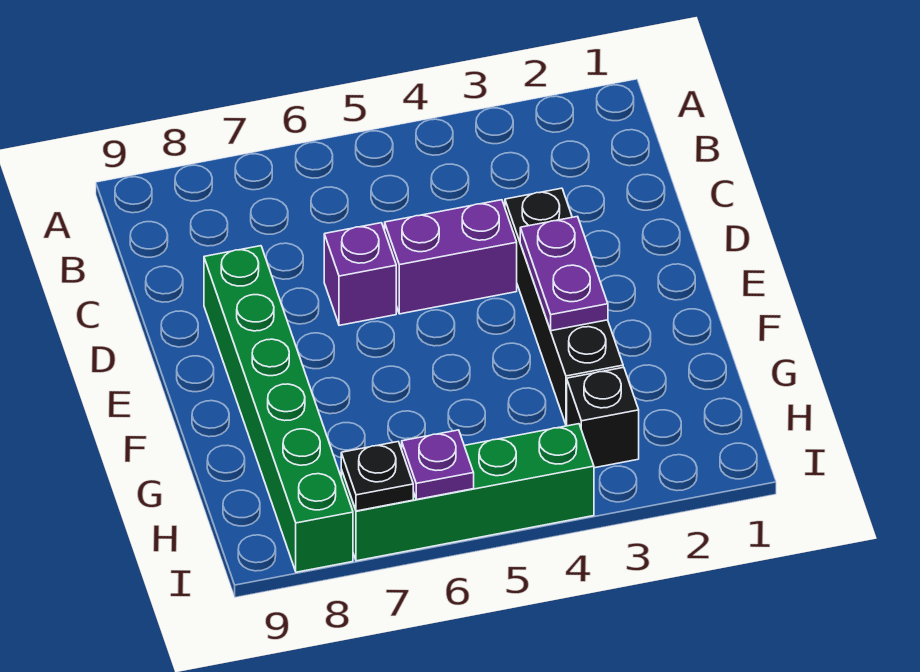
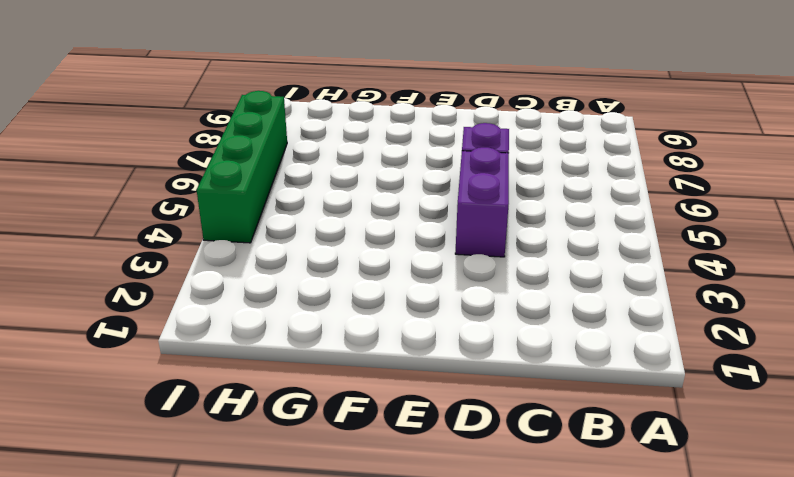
none -> black brick D3:G3 level 1
none -> green brick D8:I8 level 1

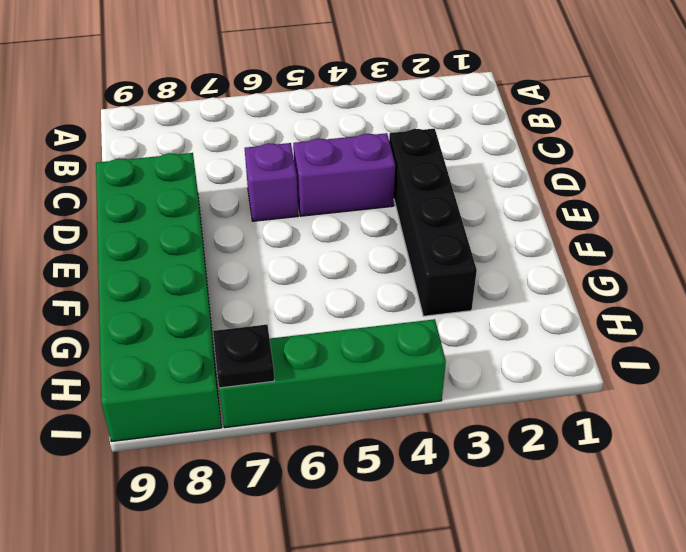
green brick D8:I9 level 1 -> green brick D8:I8 level 1
none -> black brick H3 level 1
none -> purple plate E3:F3 level 2

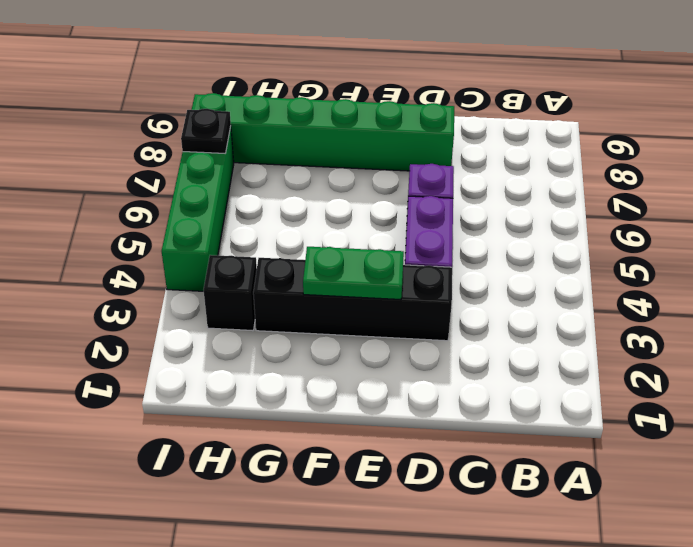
green plate E3:F3 level 2 -> purple plate E3:F3 level 2
none -> purple plate I6 level 2

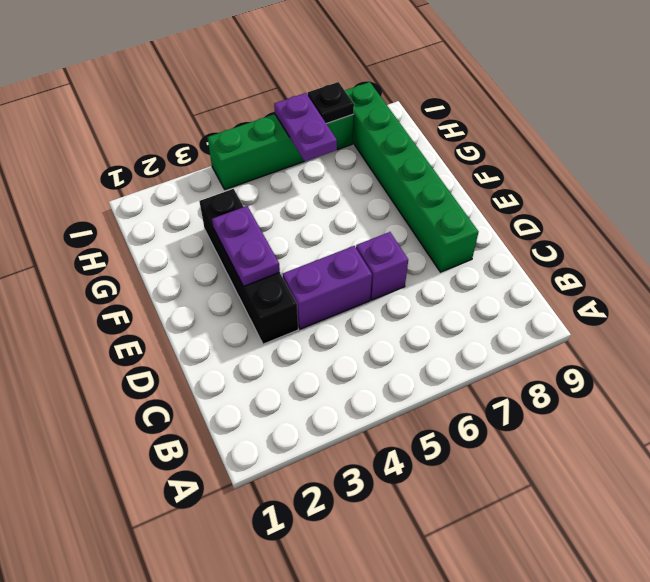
purple plate H6:I6 level 2 -> purple plate I6 level 2
none -> black brick H3 level 1

